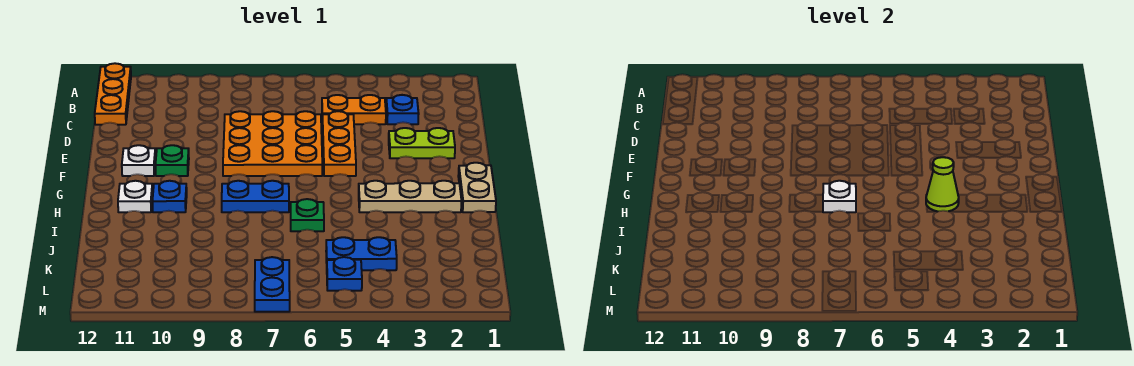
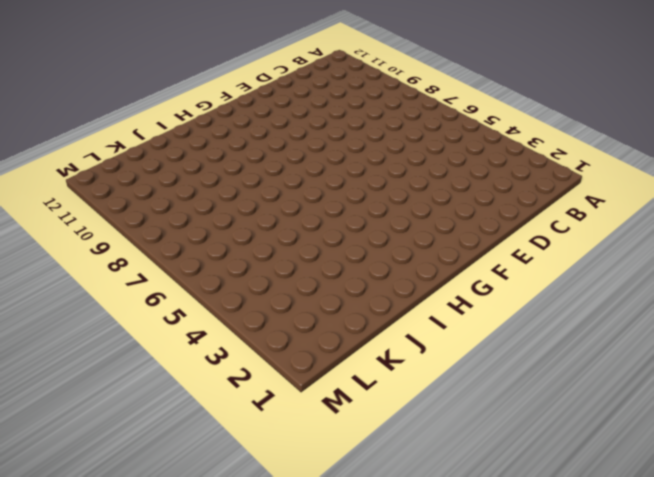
none -> orange plate A12:C12 level 1
none -> blue plate C3 level 1
none -> orange plate C4:C5 level 1

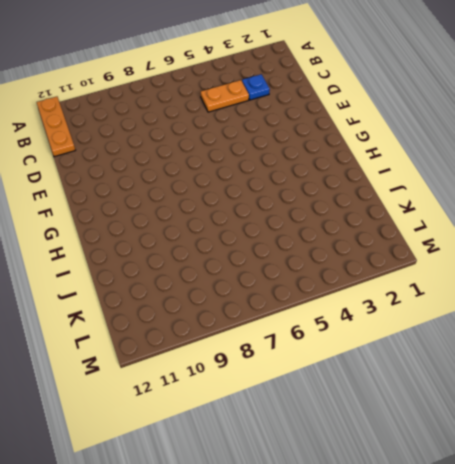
none -> orange plate D5:F5 level 1
none -> orange plate D6:F8 level 1
none -> lime plate E2:E3 level 1

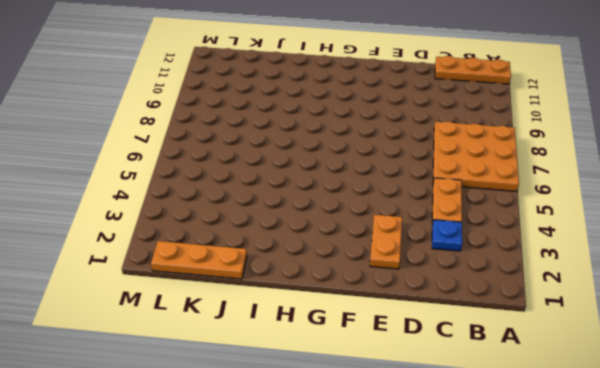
orange plate A6:C8 level 1 -> orange plate D6:F8 level 1
orange plate E2:E3 level 1 -> lime plate E2:E3 level 1
orange plate J1:L1 level 1 -> orange plate D5:F5 level 1
none -> green plate F10 level 1
none -> white plate F11 level 1
none -> tan plate G1:H1 level 1

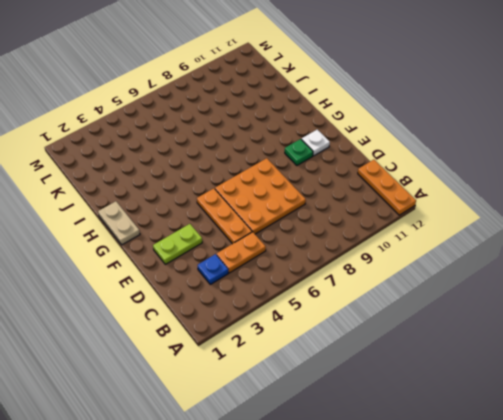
none -> tan plate H2:H4 level 1
none -> blue plate H7:H8 level 1
none -> blue plate H10 level 1

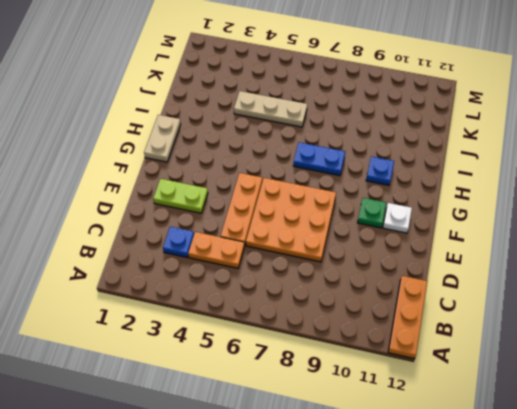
tan plate J4:J6 level 1 -> tan plate H2:H4 level 1
none -> white plate H11 level 1
none -> green plate I6 level 1
none -> blue plate K4:K5 level 1

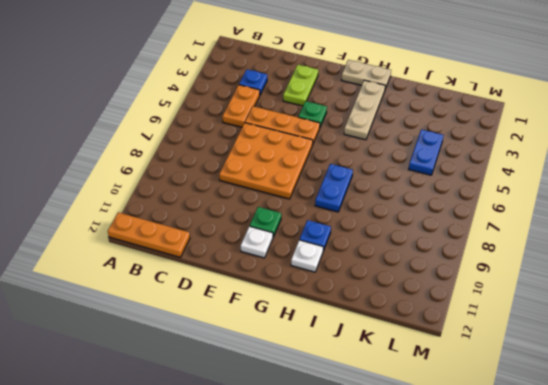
green plate F4 level 1 -> green plate I6 level 1
none -> blue plate L5 level 1
none -> blue plate L7:M7 level 1
none -> lime cone H4 level 2

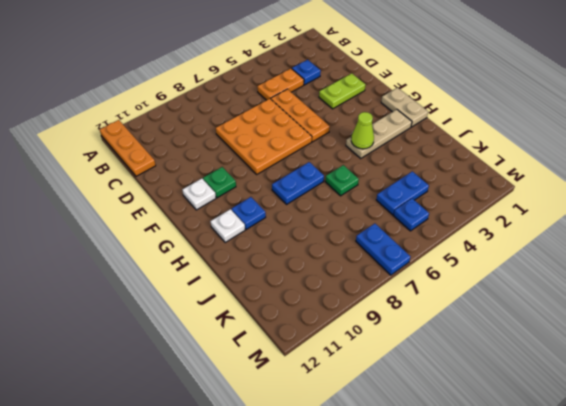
none -> white plate H7 level 2

